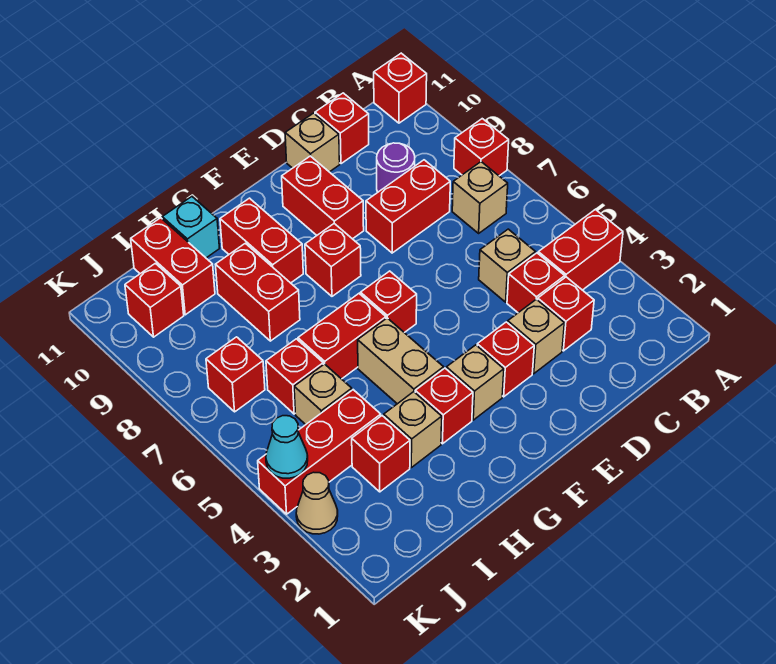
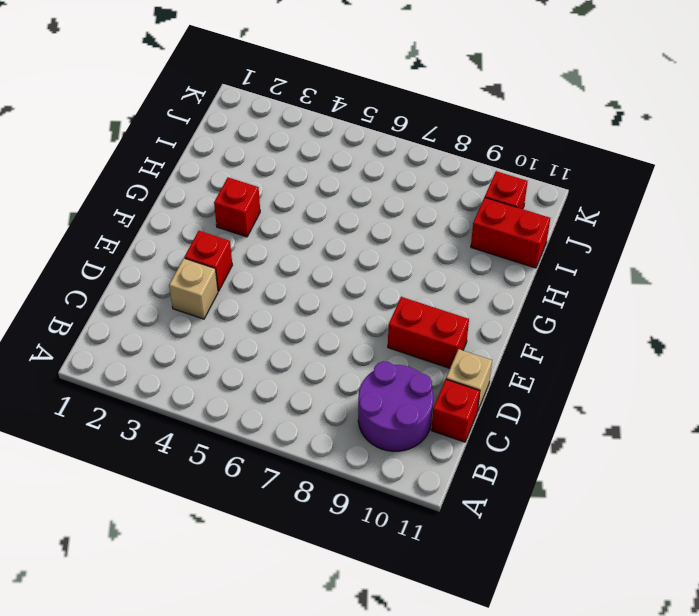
purple round brick B9:C10 level 1 -> purple round brick C9 level 1
none -> red brick A4:B4 level 1
none -> red brick A8 level 1
none -> red brick A11 level 1
none -> tan brick B7 level 1

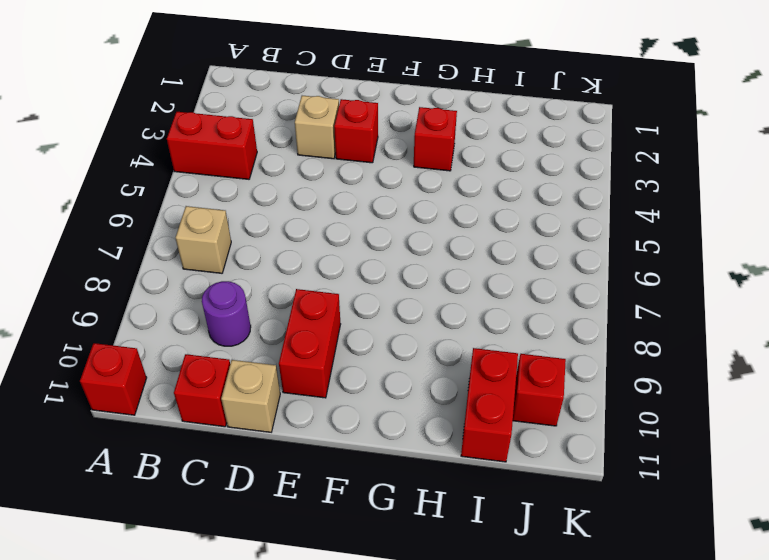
none -> red brick A8 level 1
none -> red brick C3 level 1
none -> red brick C4 level 1
none -> tan brick C5 level 1

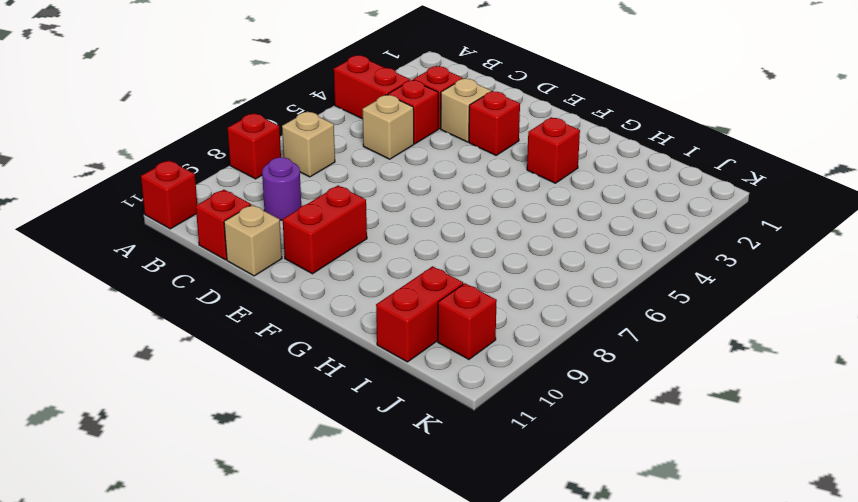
none -> red brick C8:D8 level 1
none -> tan brick F3 level 1
none -> red brick F6 level 1
none -> red brick F8 level 1

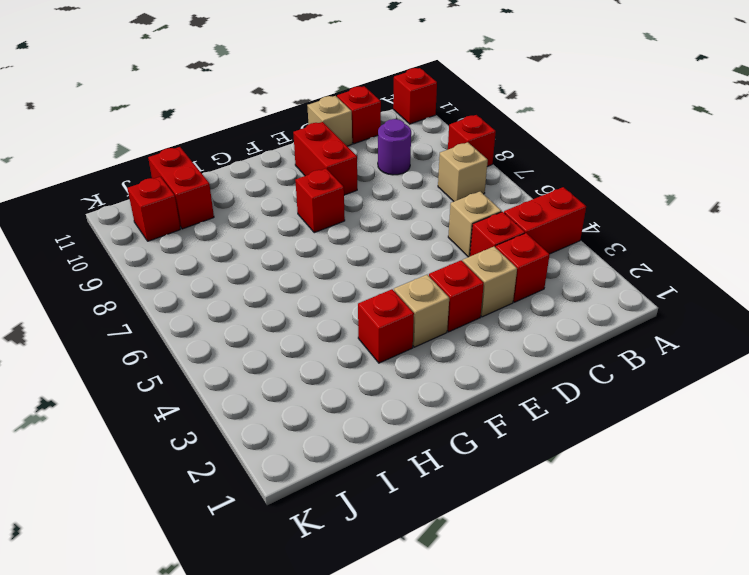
none -> red brick C8:D8 level 1
none -> red brick F6 level 1
none -> tan brick G4:G5 level 1
none -> red brick G6:H6 level 1

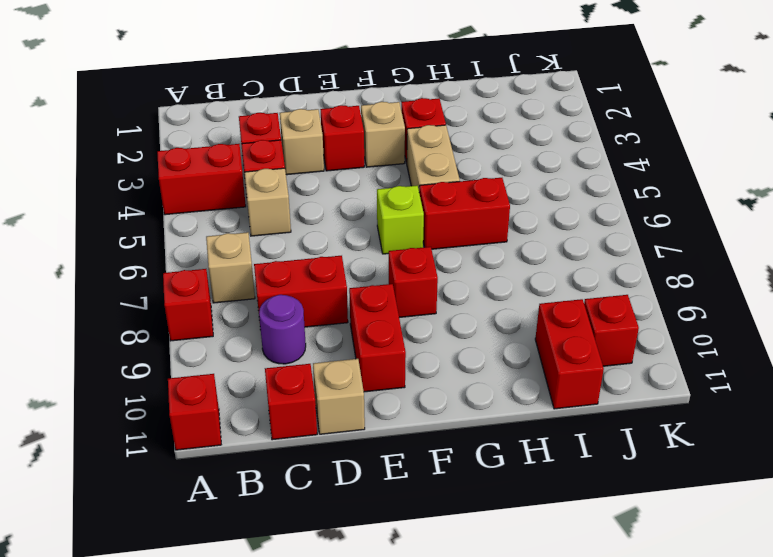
lime brick F6 level 1 -> red brick F6 level 1
none -> red brick G9:G10 level 1
none -> tan brick H3 level 1
none -> red brick H8:H9 level 1
none -> cyan brick H11 level 1

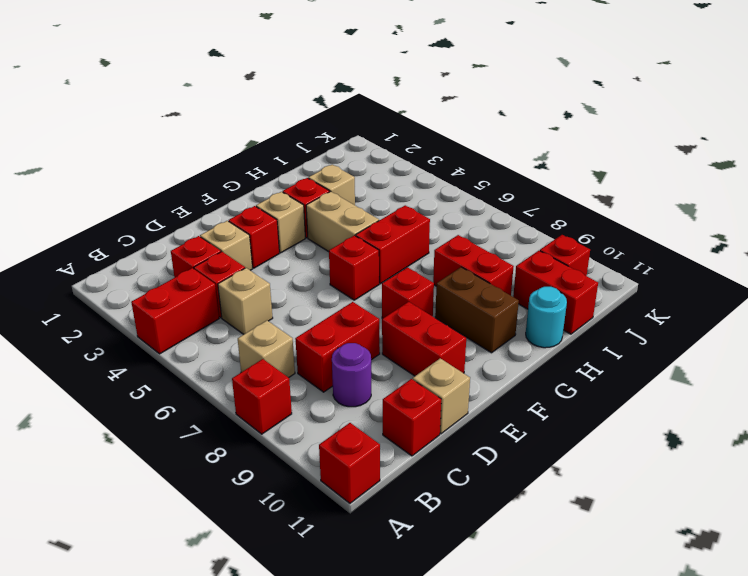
brown brick G9:G10 level 1 -> red brick G9:G10 level 1
cyan round brick H11 level 1 -> cyan brick H11 level 1
none -> red brick I3 level 1
none -> red brick I4:K4 level 1
none -> tan brick I5 level 1
none -> red brick I6 level 1

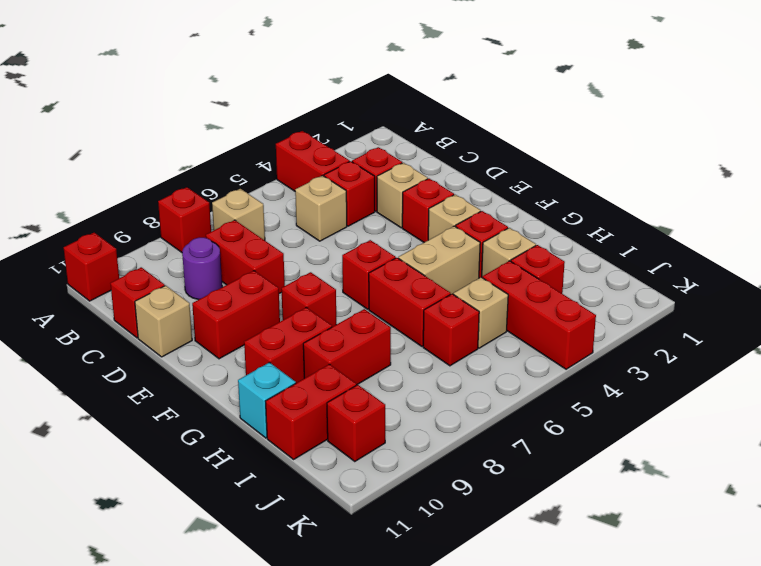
none -> red brick J7 level 1
none -> tan cone K3 level 1
none -> cyan cone K4 level 2

